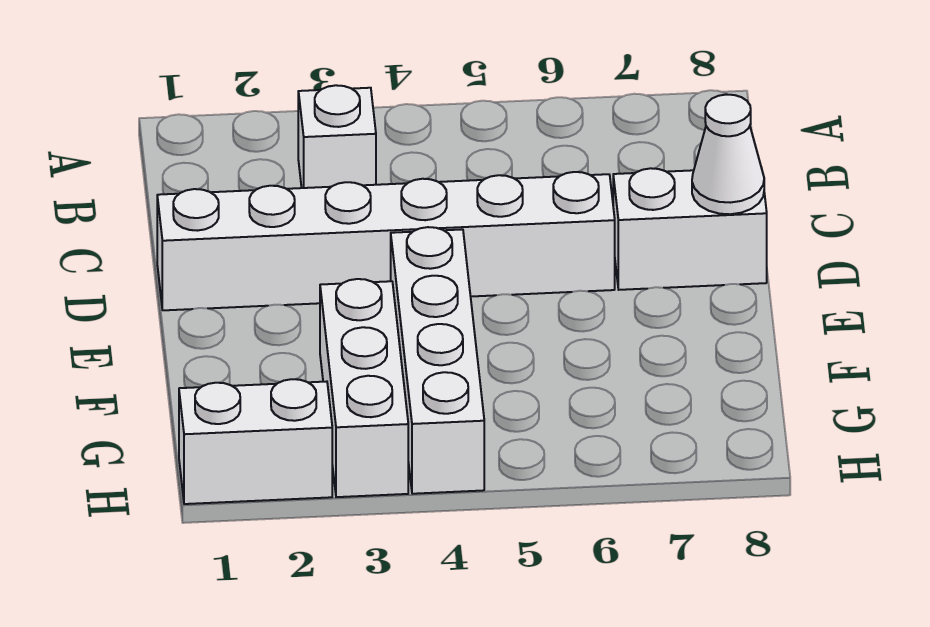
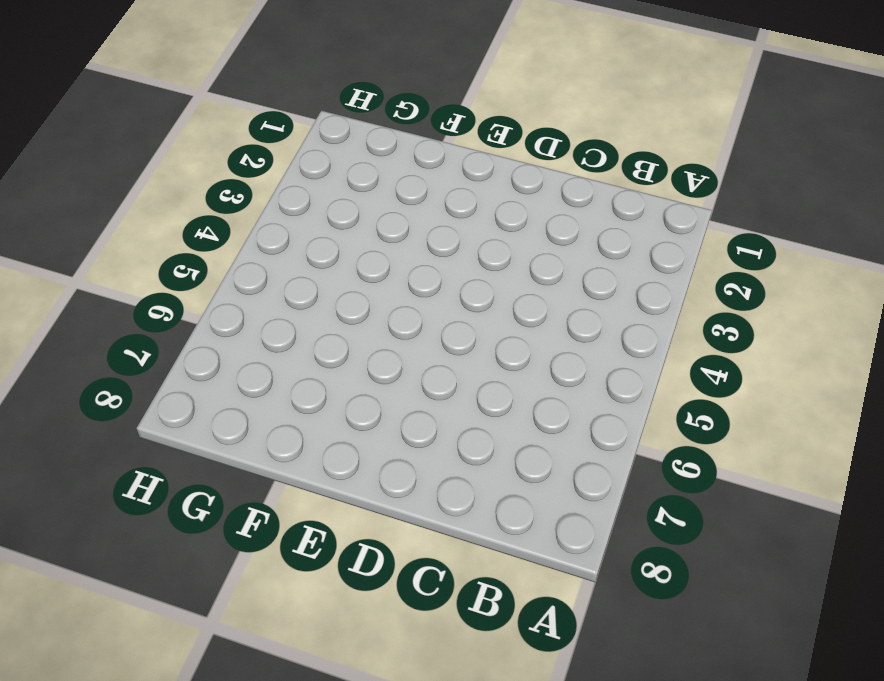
none -> white brick B3 level 1
none -> white brick D1:D6 level 1

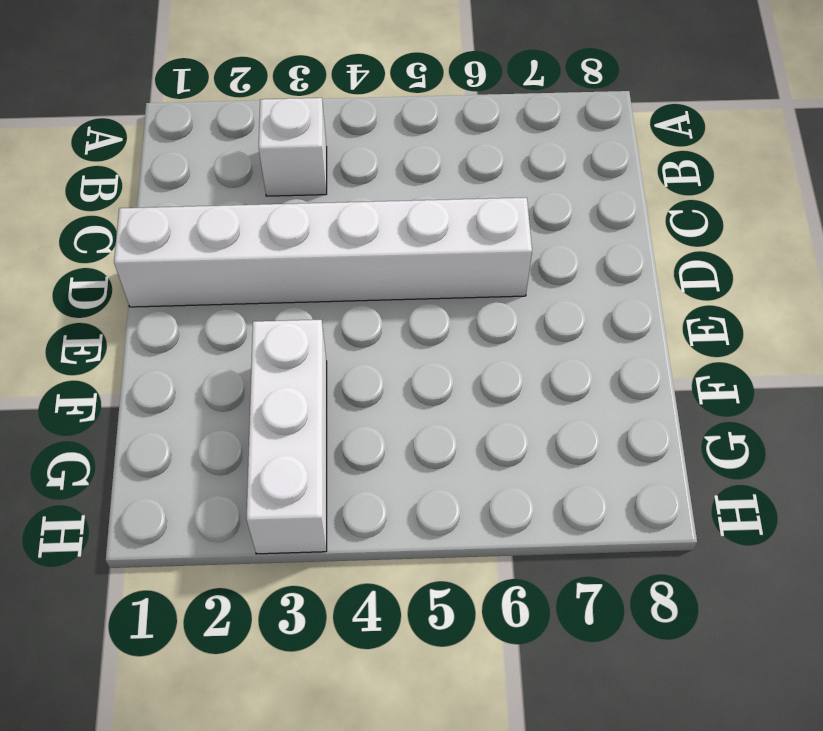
none -> white brick D7:D8 level 1
none -> white brick E4:H4 level 1

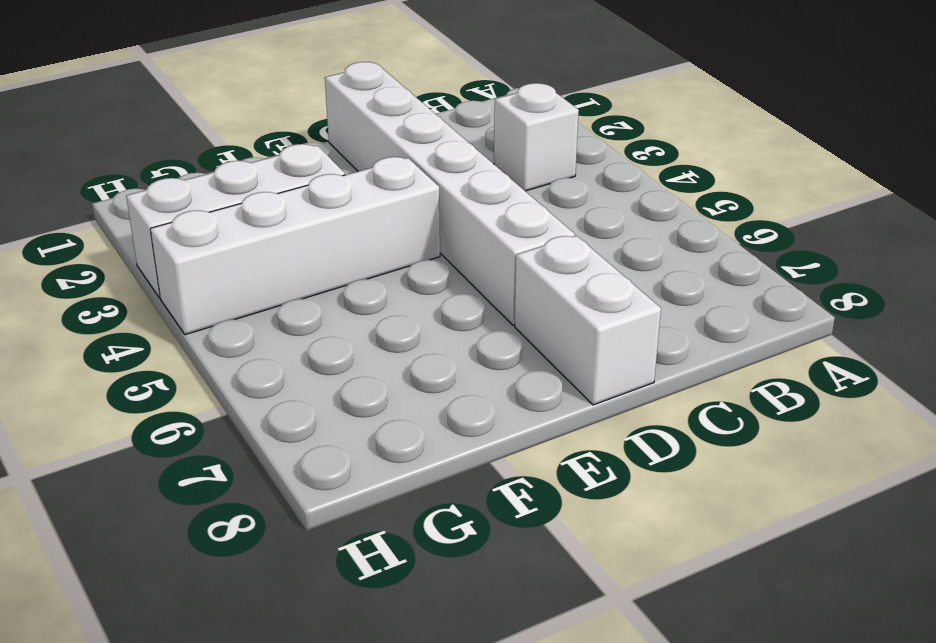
none -> white brick H1:H2 level 1
none -> white cone D8 level 2

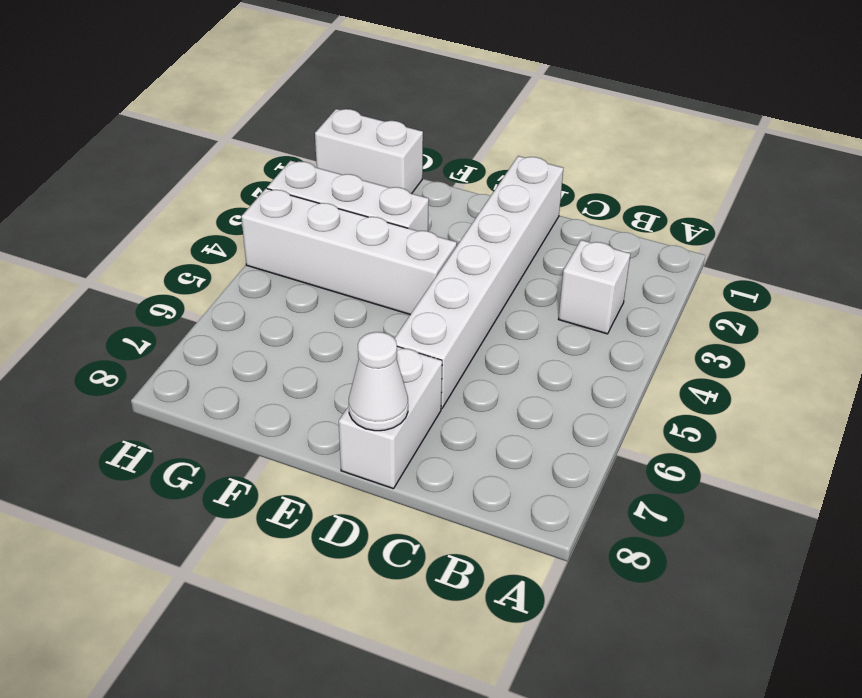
white brick G1:H1 level 1 -> white brick H1:H2 level 1

